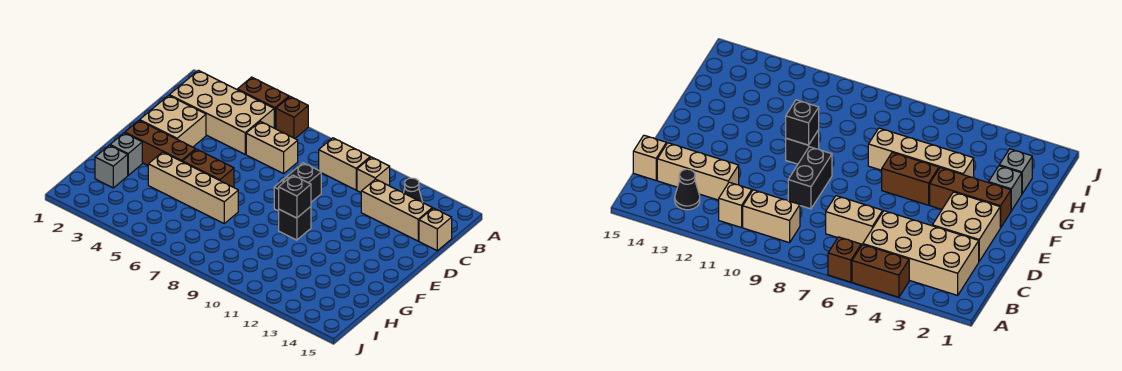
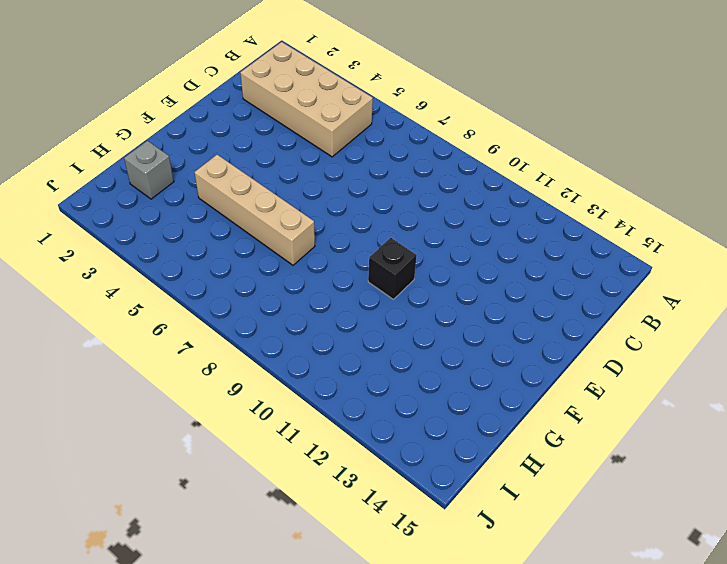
none -> brown brick A4:A5 level 1
none -> brown brick A6 level 1
none -> tan brick B9:B10 level 1

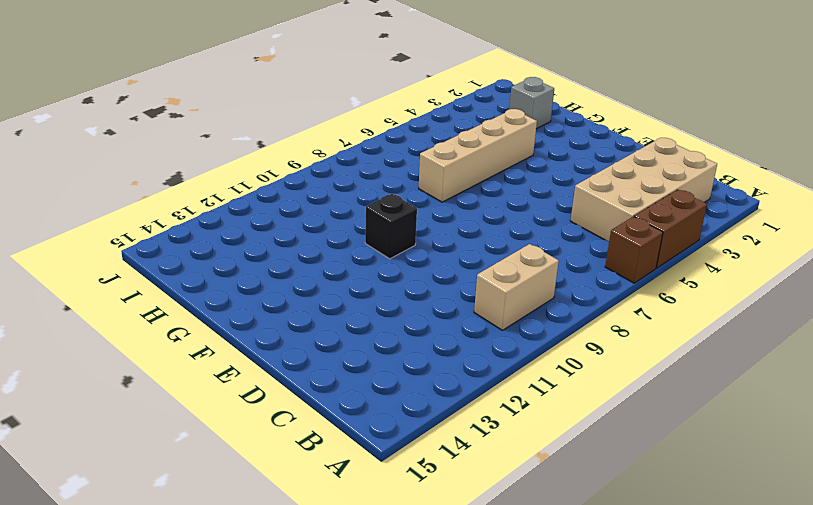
none -> tan brick B11 level 1
none -> black cone B13 level 1
none -> tan brick C6:C7 level 1

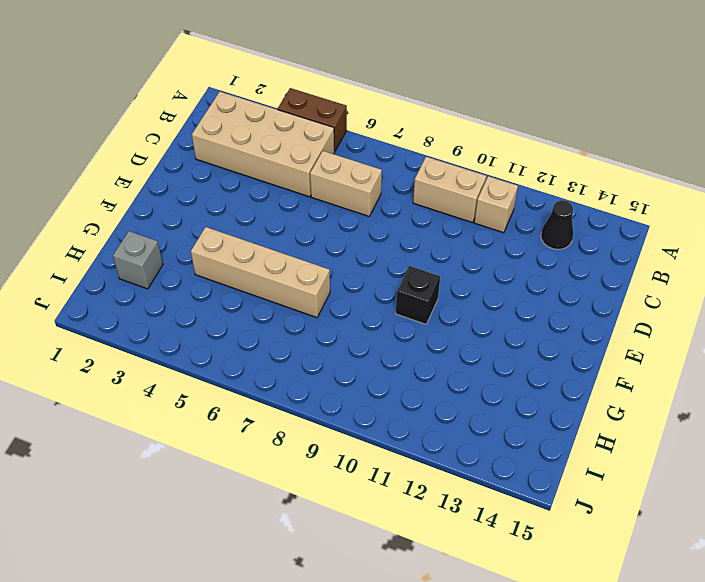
none -> brown brick A6 level 1
none -> tan brick C12:C14 level 1
none -> tan brick C15 level 1

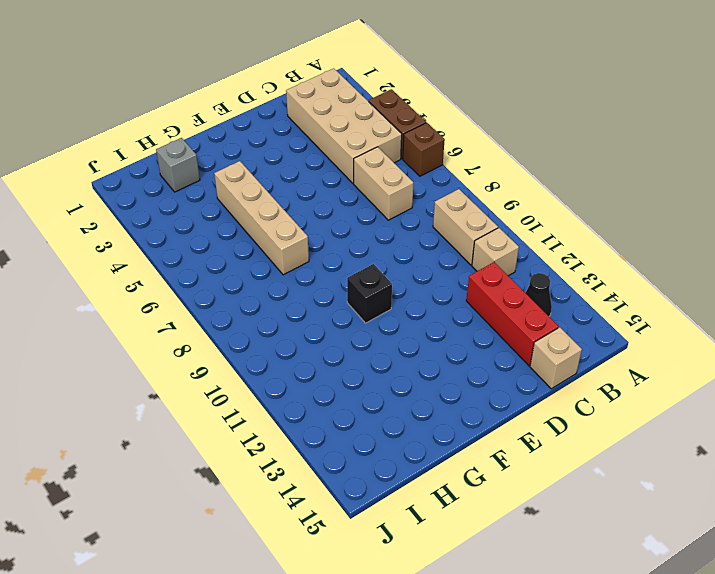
red brick C12:C14 level 1 -> tan brick C12:C14 level 1
none -> tan brick D2:E3 level 1
none -> black brick D9:E9 level 1
none -> brown brick F2:F4 level 1

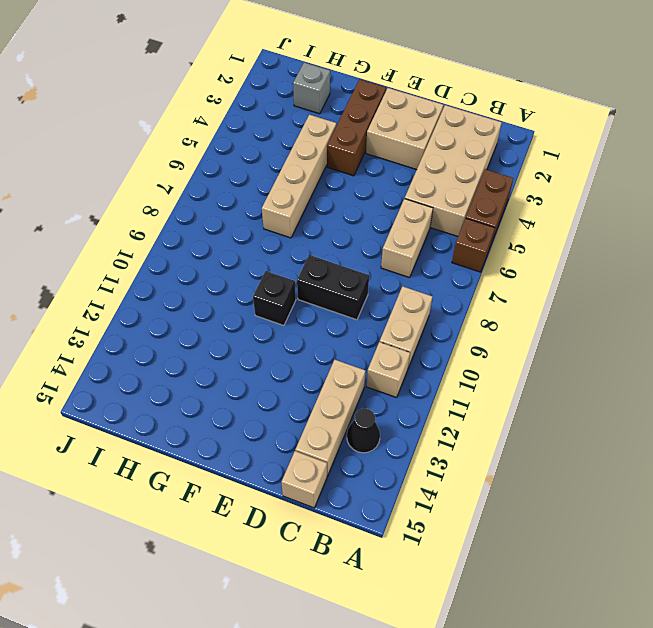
none -> brown brick F5:F6 level 1
none -> grey brick G2 level 1
none -> black brick F10 level 2

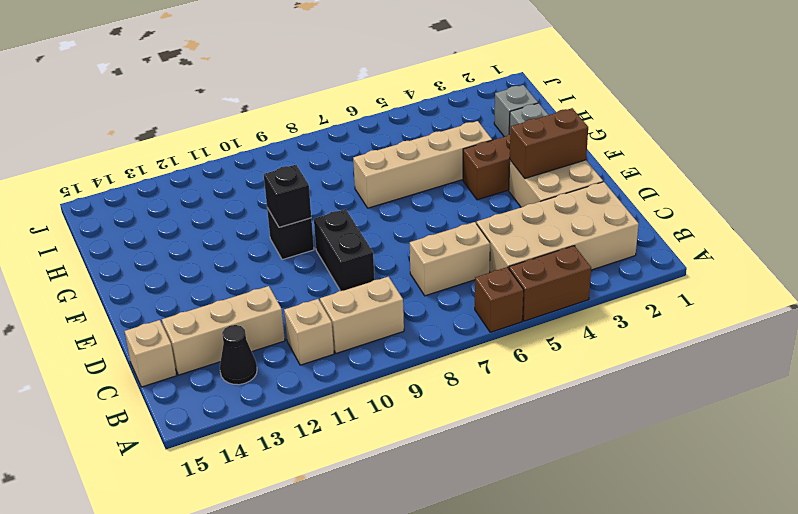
brown brick E2:E3 level 2 -> brown brick F5:F6 level 1

